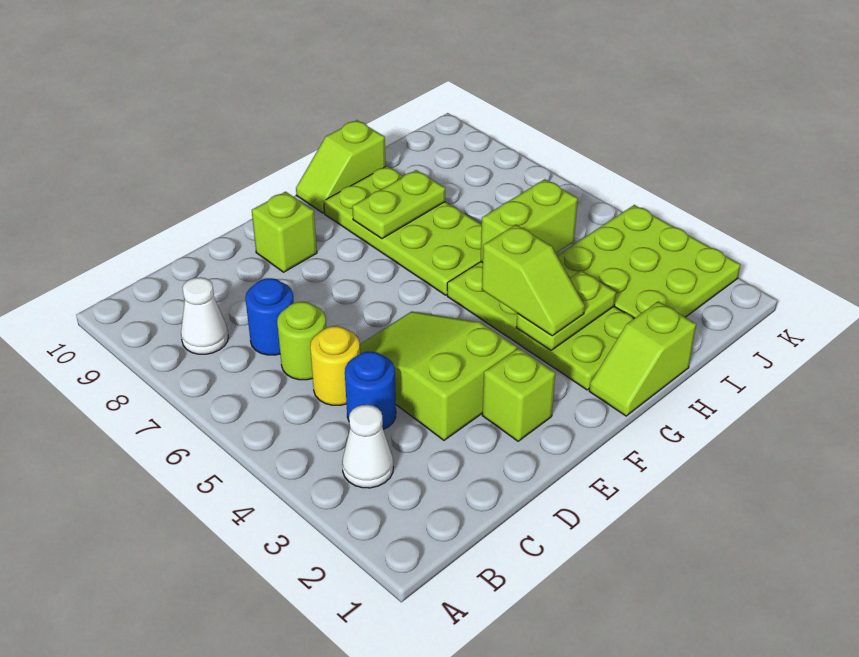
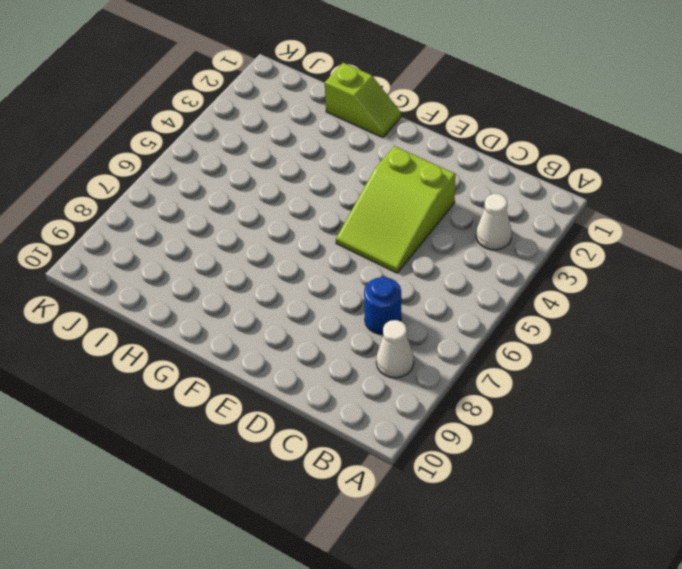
none -> blue round brick C4 level 1
none -> yellow round brick C5 level 1
none -> lime round brick C6 level 1

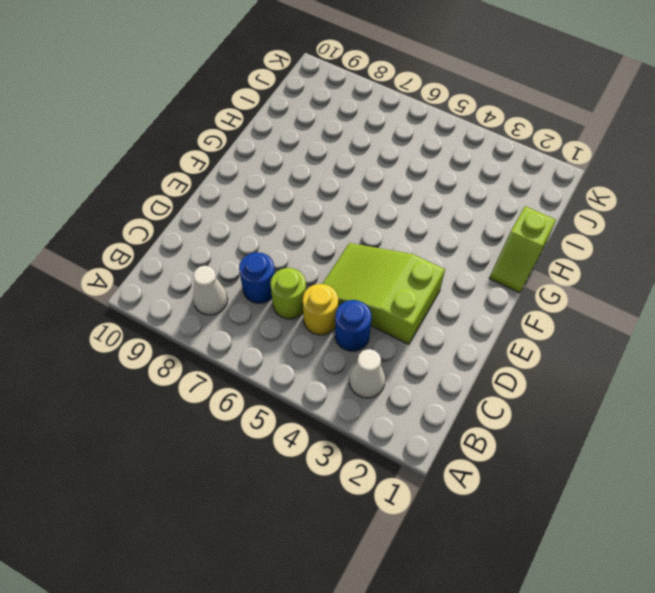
none -> lime brick E2 level 1
none -> lime brick E9 level 1
none -> lime plate G2:H5 level 1

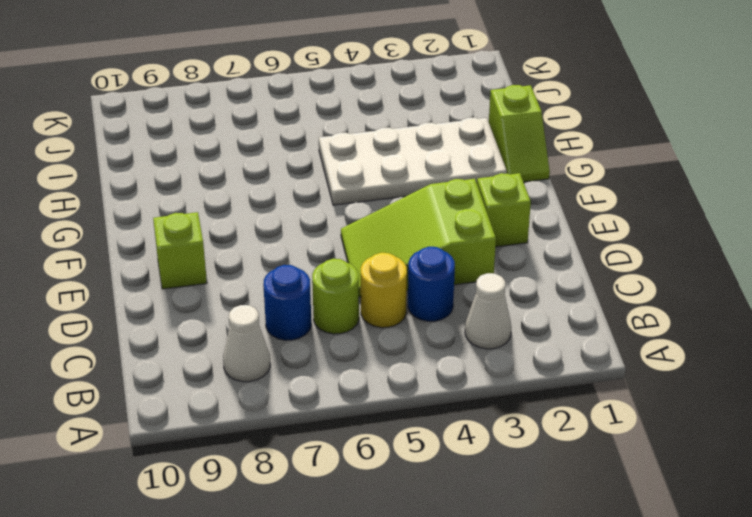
white plate G2:H5 level 1 -> lime plate G2:H5 level 1
none -> lime plate G6:H9 level 1
none -> lime slope G10:H10 level 1 top H
none -> lime plate I2:K4 level 1

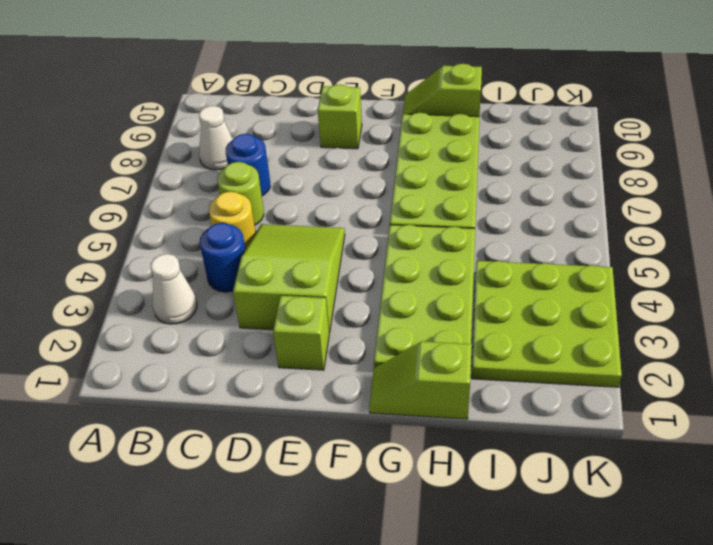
none -> lime plate G3:H3 level 2
none -> lime plate G8:H8 level 2
none -> lime brick H5:I5 level 2

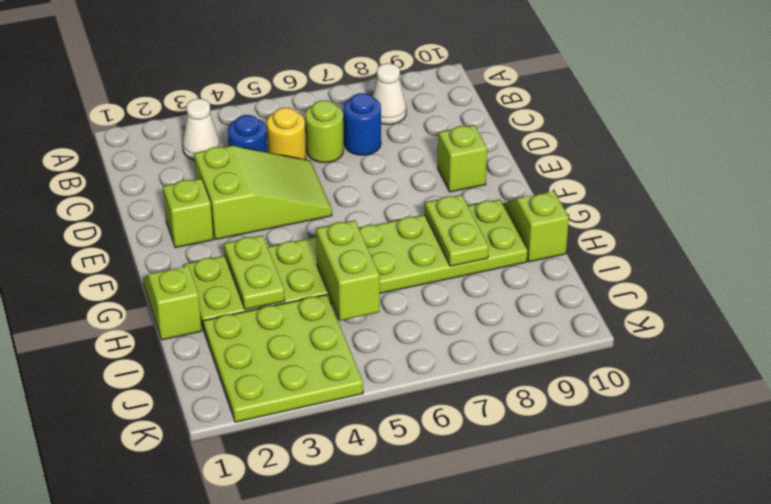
none -> lime slope G3:G4 level 3 top 4

